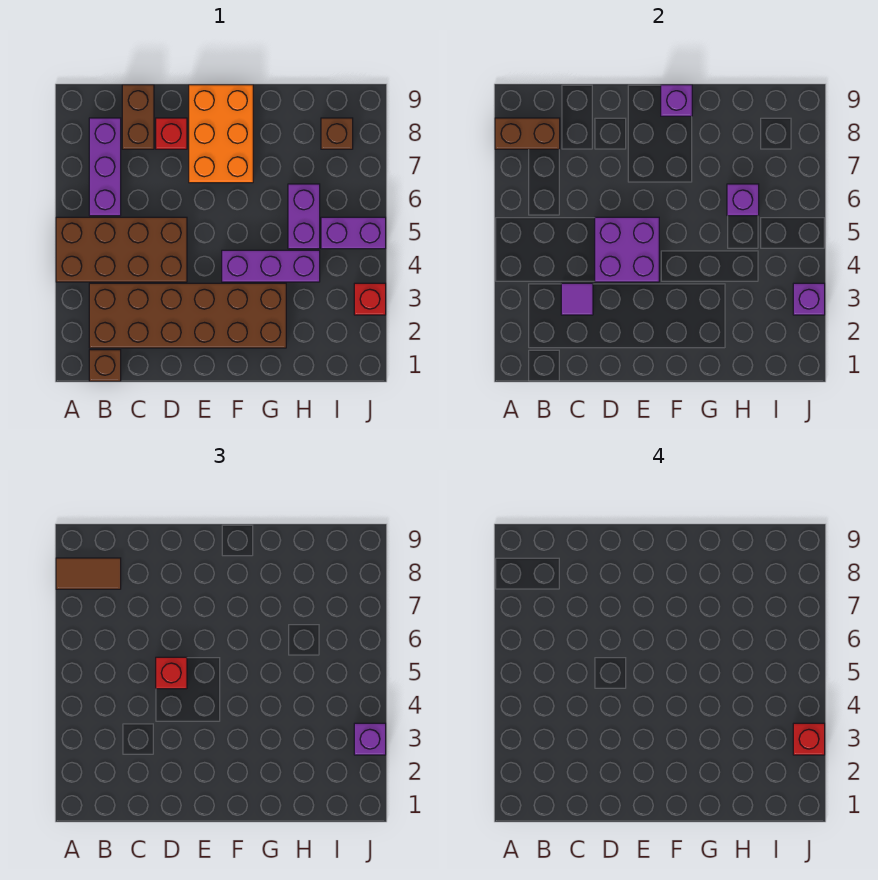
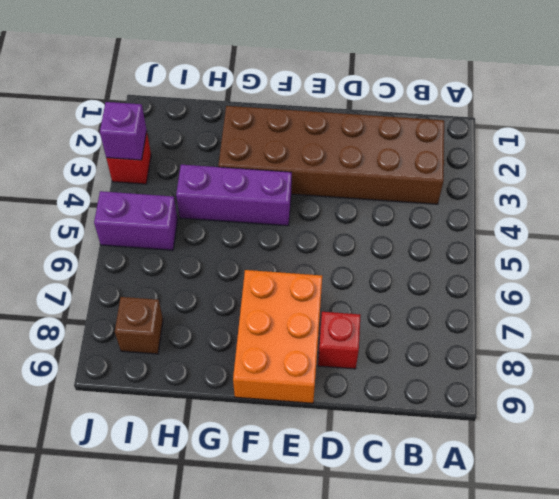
none -> brown brick A4:D5 level 1
none -> brown brick B1 level 1
none -> purple brick B6:B8 level 1

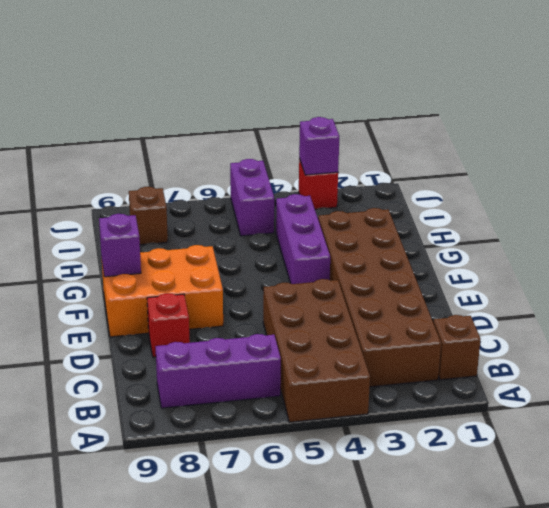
none -> brown brick C8:C9 level 1
none -> purple brick H5:H6 level 1
none -> brown brick A8:B8 level 2

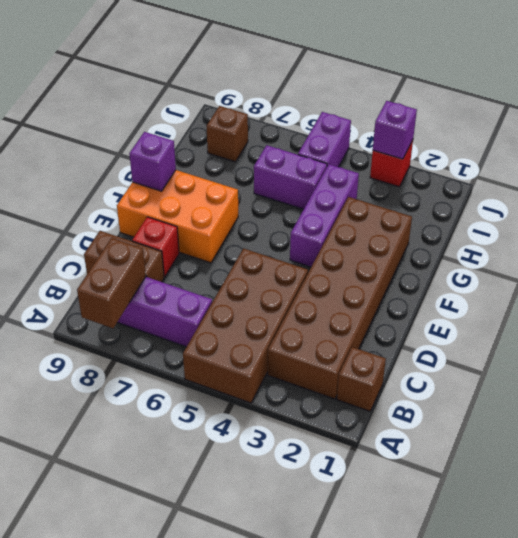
none -> purple tile C3 level 2
none -> purple brick D4:E5 level 2
none -> purple brick H6 level 2

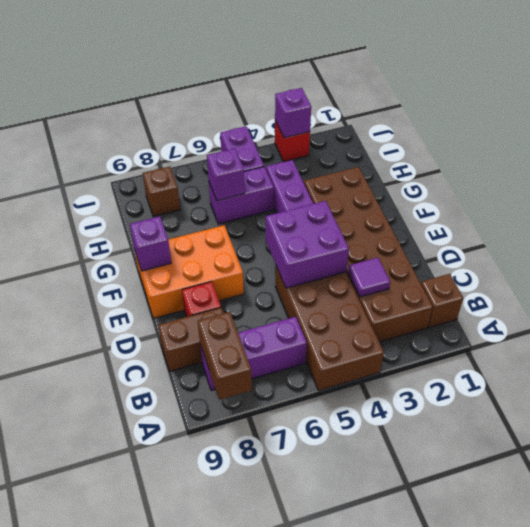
none -> brown tile A8:B8 level 3
none -> red brick D5 level 3
none -> purple brick J3 level 3

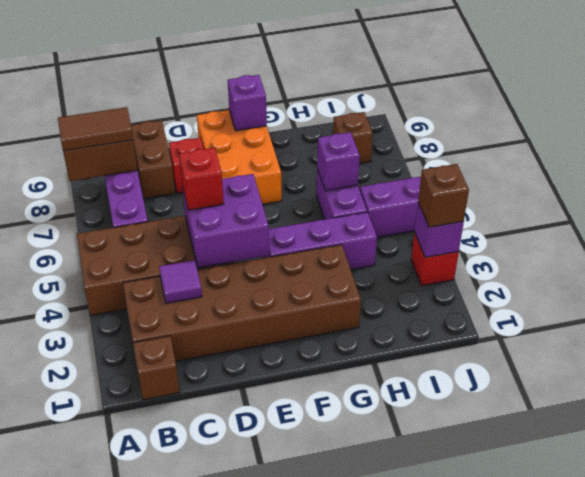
brown brick J3 level 3 -> purple brick J3 level 3
none -> red brick J3 level 4

